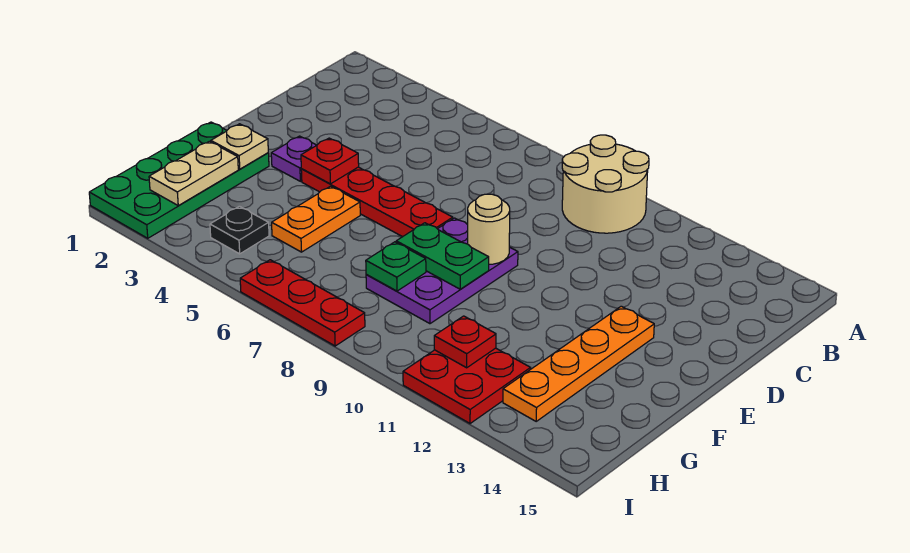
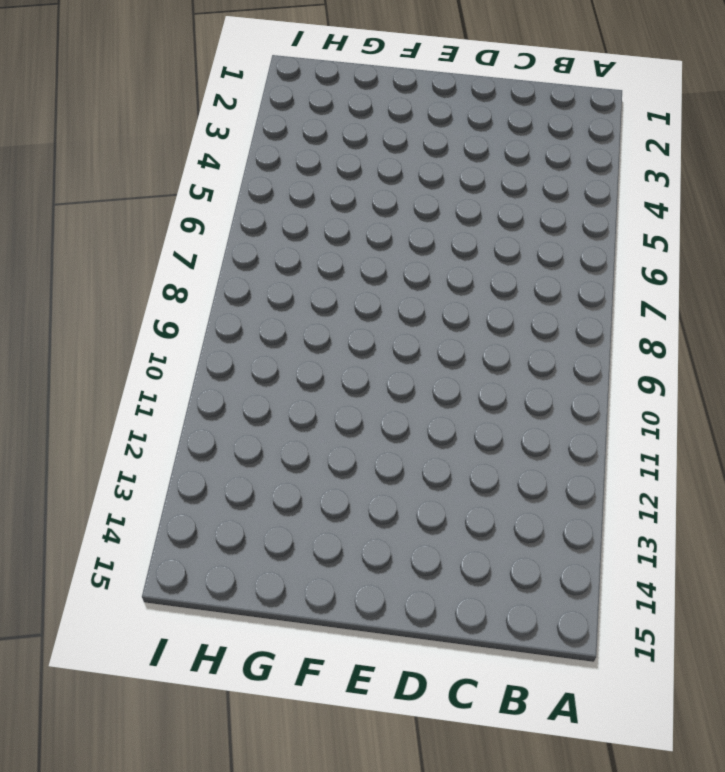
none -> tan round brick A9:B10 level 1
none -> purple plate E3 level 1
none -> red plate E4:E7 level 1

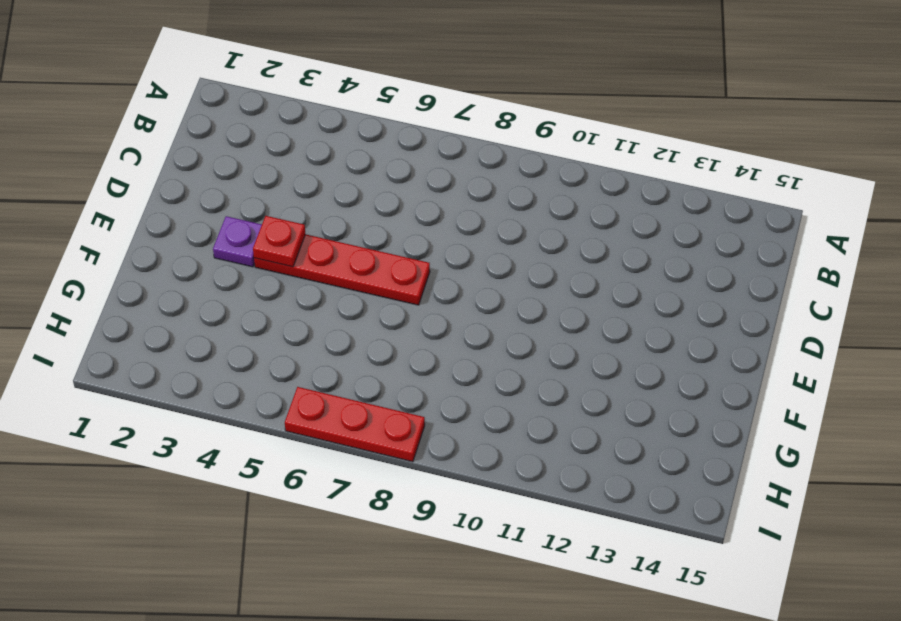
none -> tan round brick A9:B10 level 1
none -> purple plate E8:G9 level 1
none -> orange plate E13:H13 level 1

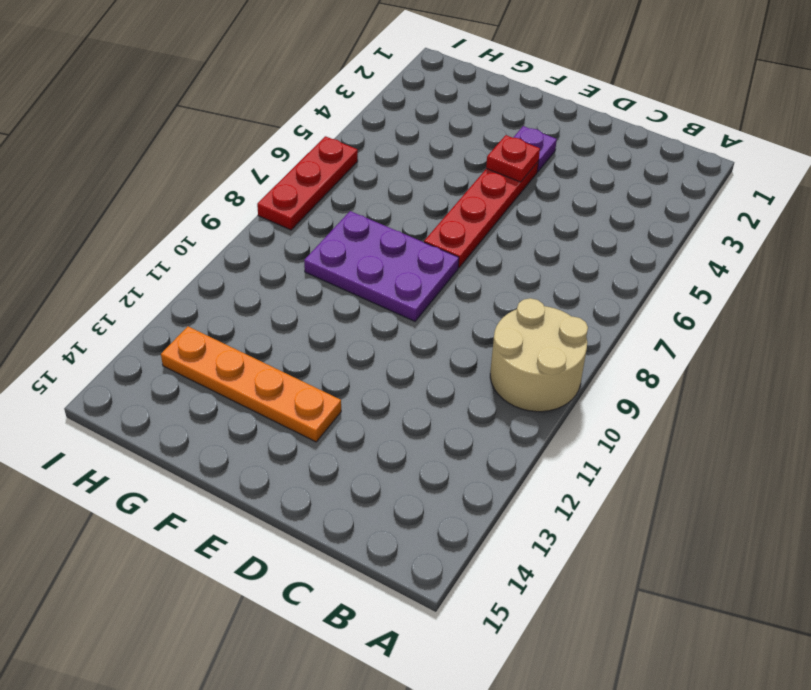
none -> green plate F1:I2 level 1
none -> orange plate F5:G5 level 1
none -> black plate H4 level 1

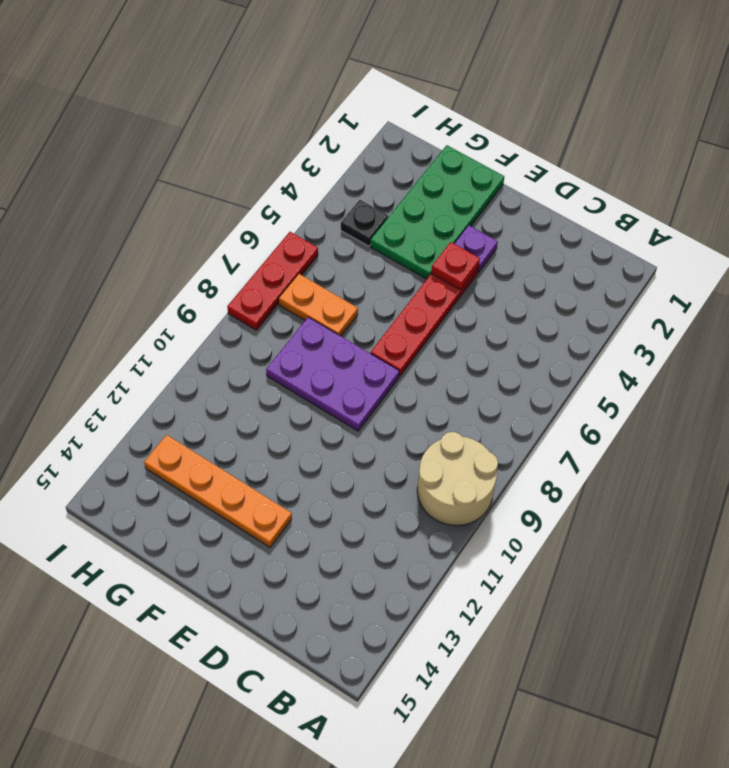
green plate F1:G4 level 1 -> green plate F1:I2 level 1
orange plate G7:H7 level 1 -> orange plate F5:G5 level 1
none -> red plate H11:I12 level 1
none -> tan round brick E9 level 2
none -> tan plate F2 level 2

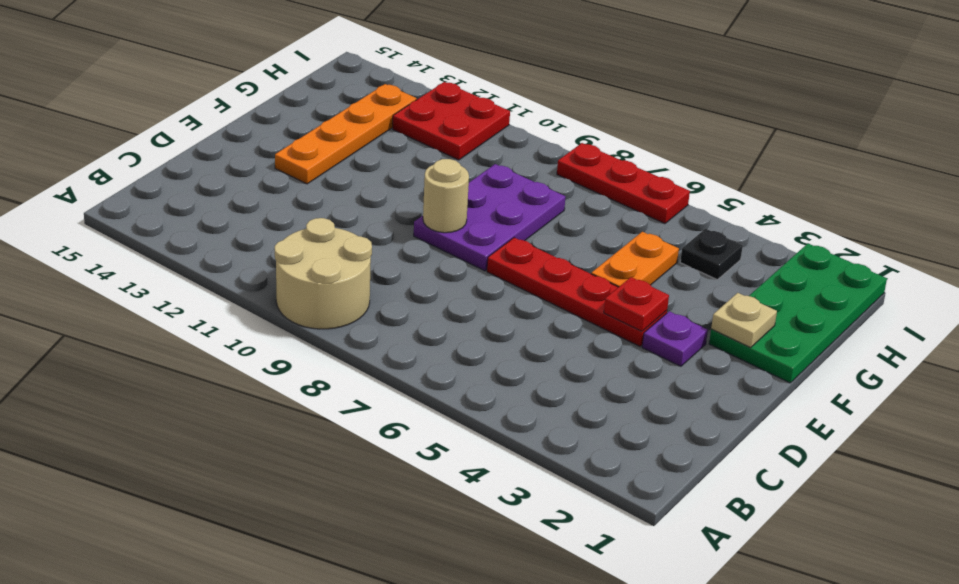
none -> green plate F8:F9 level 2
none -> tan plate G2:H2 level 2
none -> green plate G8 level 2

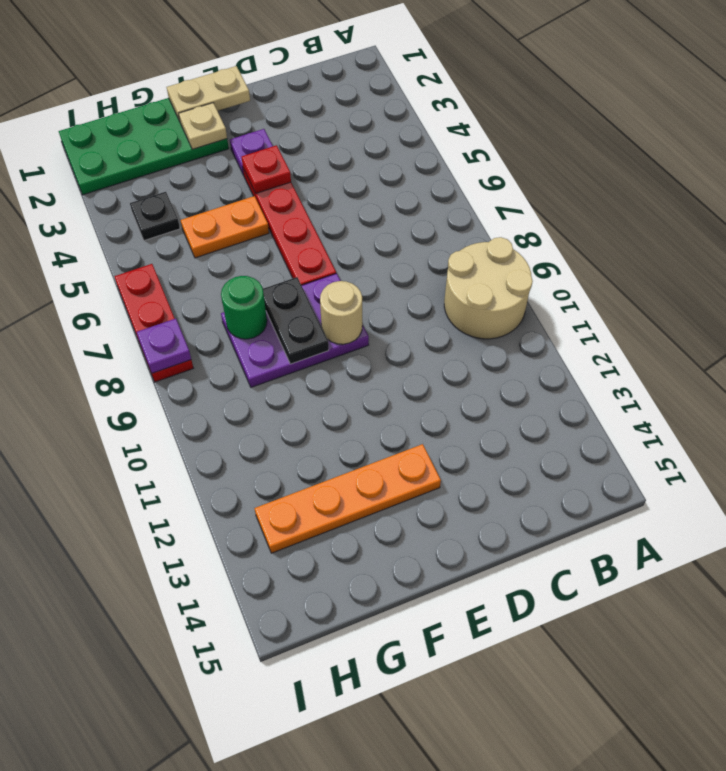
tan plate E1:F1 level 2 -> tan plate G2:H2 level 2
black plate F8:F9 level 2 -> green plate F8:F9 level 2
green round brick G8 level 2 -> green plate G8 level 2
purple plate I8 level 2 -> none
none -> red plate H11:I12 level 1
none -> red plate H11 level 2

